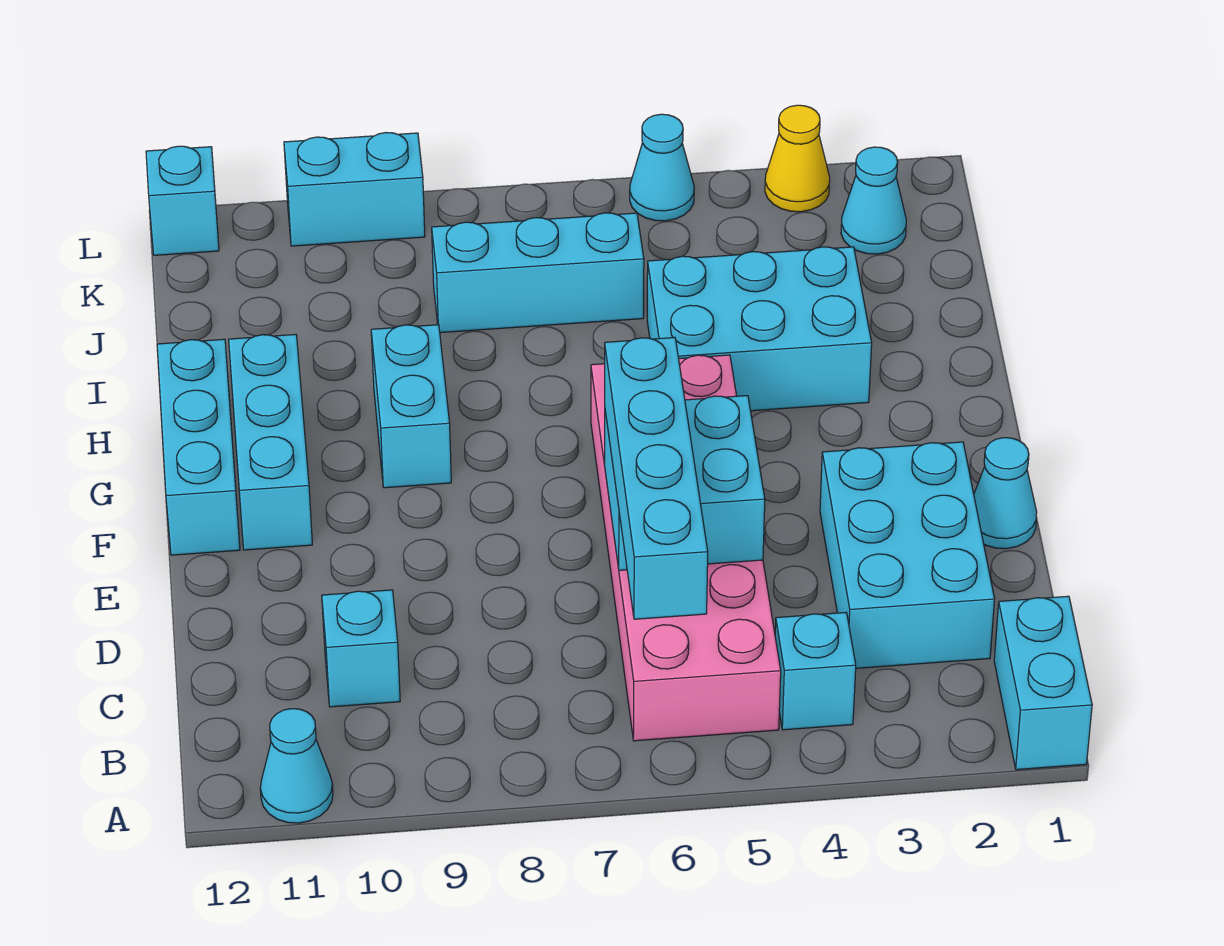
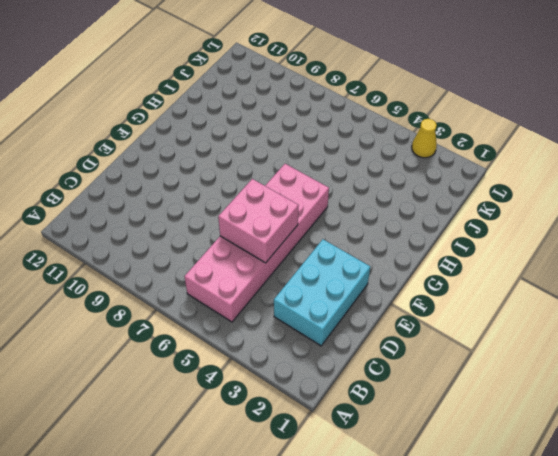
pink brick D5:E6 level 2 -> cyan brick D5:E6 level 2
none -> cyan brick A1:B1 level 1
none -> cyan cone A11 level 1
none -> cyan brick B4 level 1

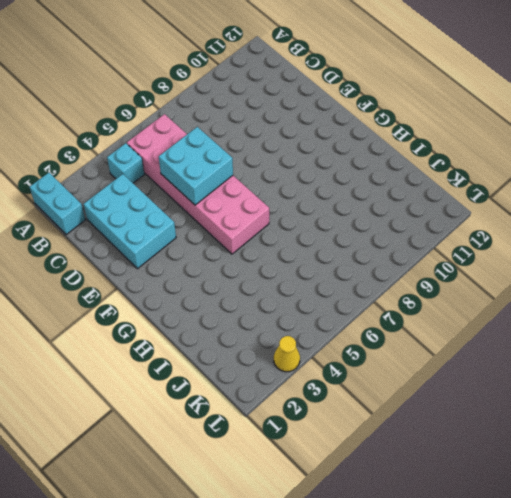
none -> cyan cone A11 level 1
none -> cyan brick C10 level 1
none -> cyan cone E1 level 1

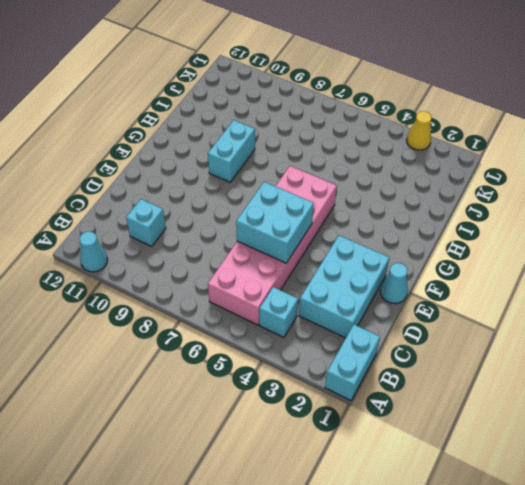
none -> cyan brick F11:H11 level 1
none -> cyan brick F12:H12 level 1
none -> cyan brick H3:I5 level 1

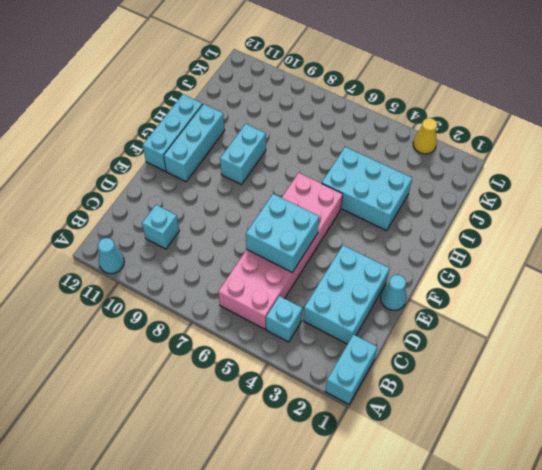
none -> cyan brick J6:J8 level 1
none -> cyan cone K2 level 1
none -> cyan cone L5 level 1

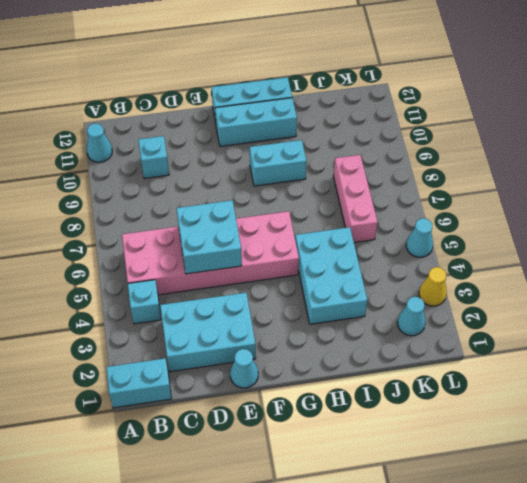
pink brick J6:J8 level 1 -> cyan brick J6:J8 level 1
none -> cyan brick L9:L10 level 1
none -> cyan brick L12 level 1
none -> cyan brick B6:E6 level 3

